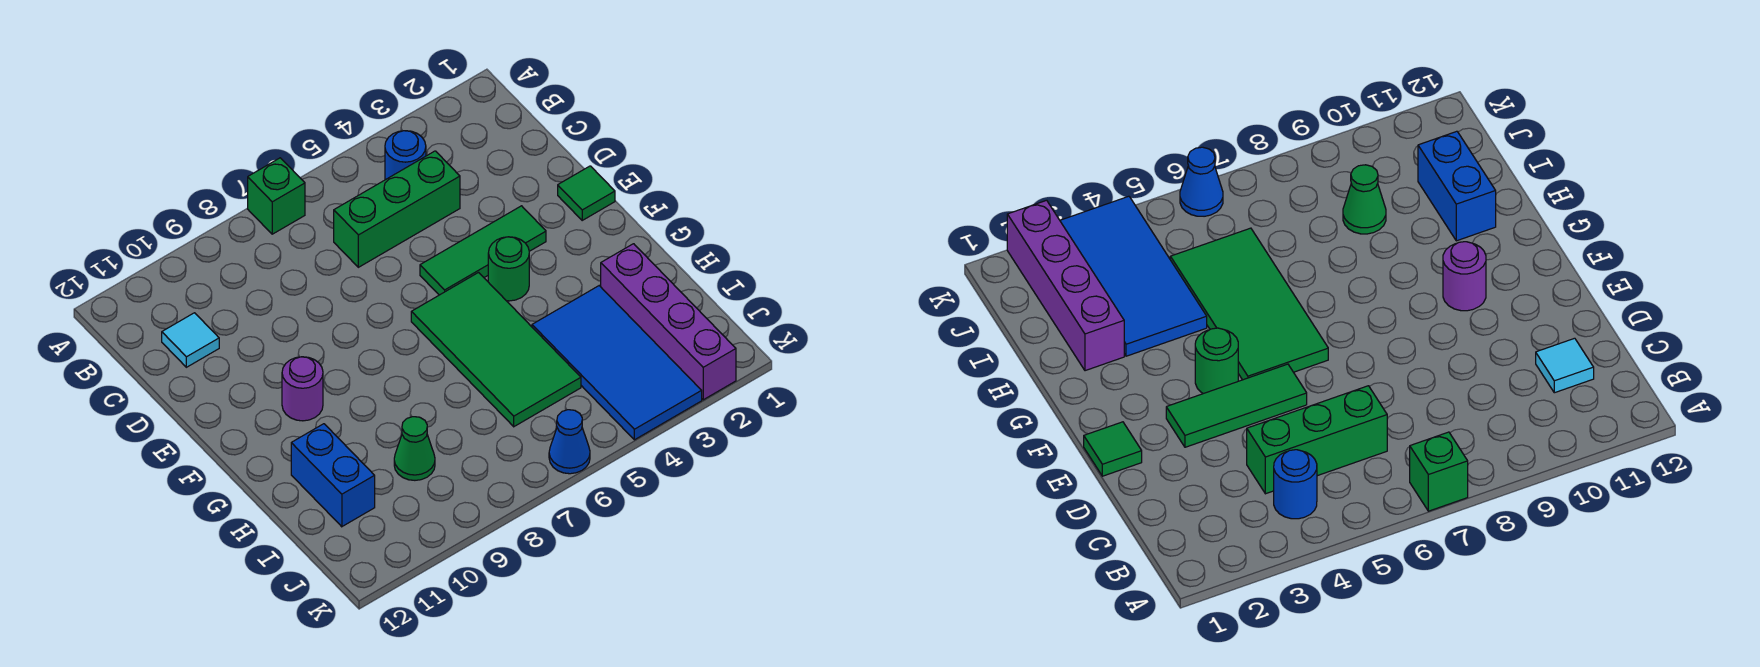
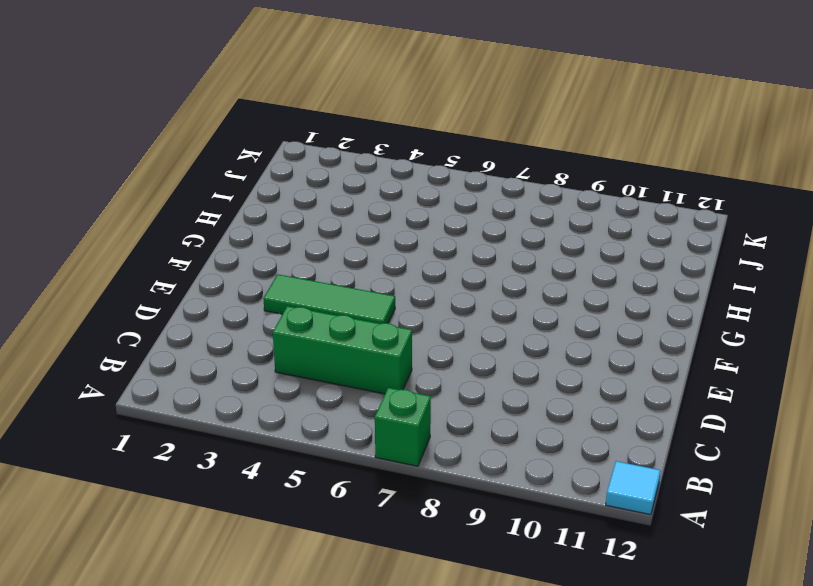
cyan tile A12 level 1 -> cyan tile C11 level 1
none -> blue round brick B4 level 1
none -> green tile E1 level 1
none -> green round brick F4 level 1

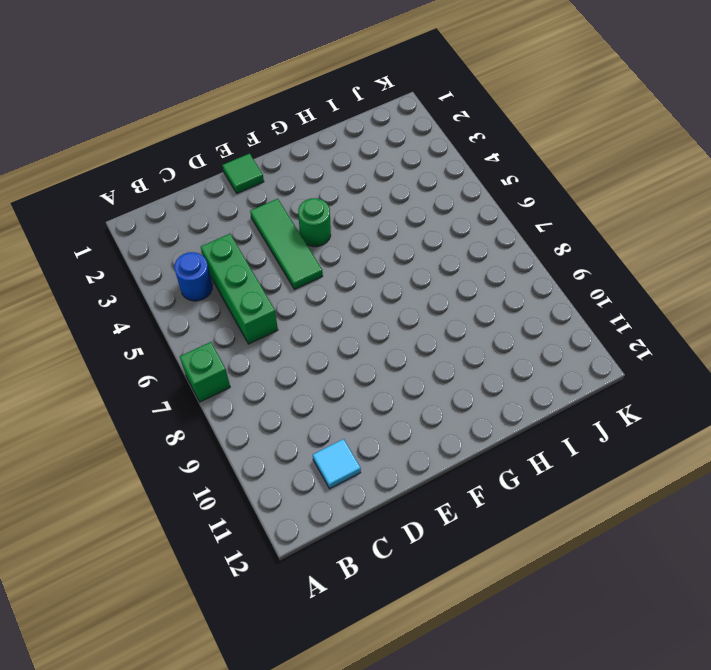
none -> green tile F5:I6 level 1
none -> purple round brick F10 level 1
none -> purple brick H2:K2 level 1

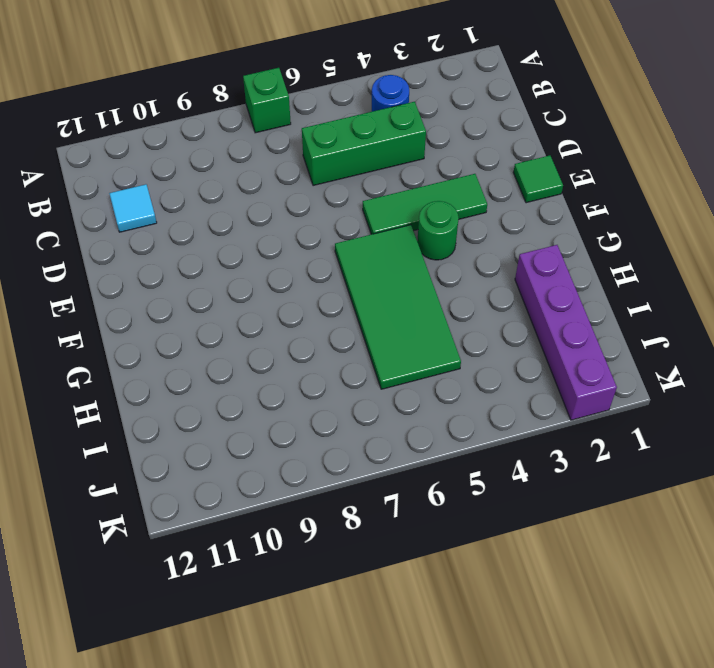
none -> purple round brick F10 level 1
none -> blue tile H3:K4 level 1
none -> blue brick H11:I11 level 1

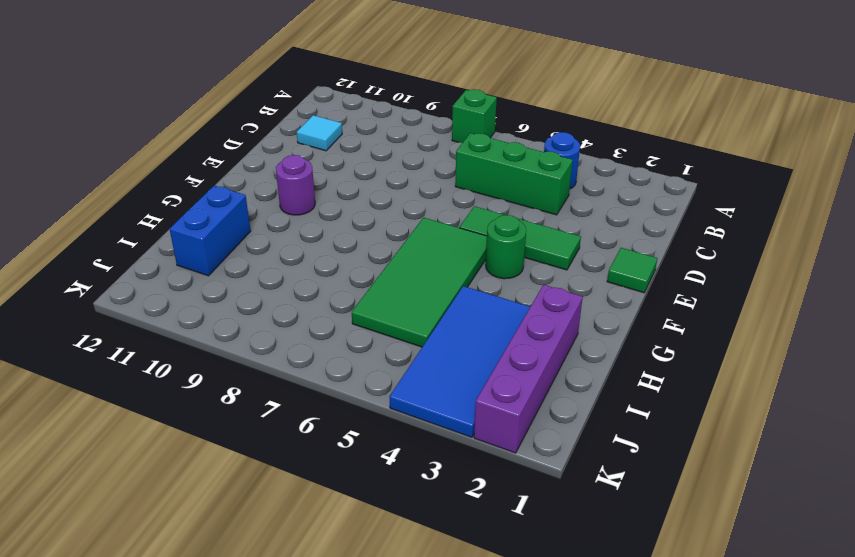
none -> green cone I9 level 1
none -> blue cone K6 level 1

